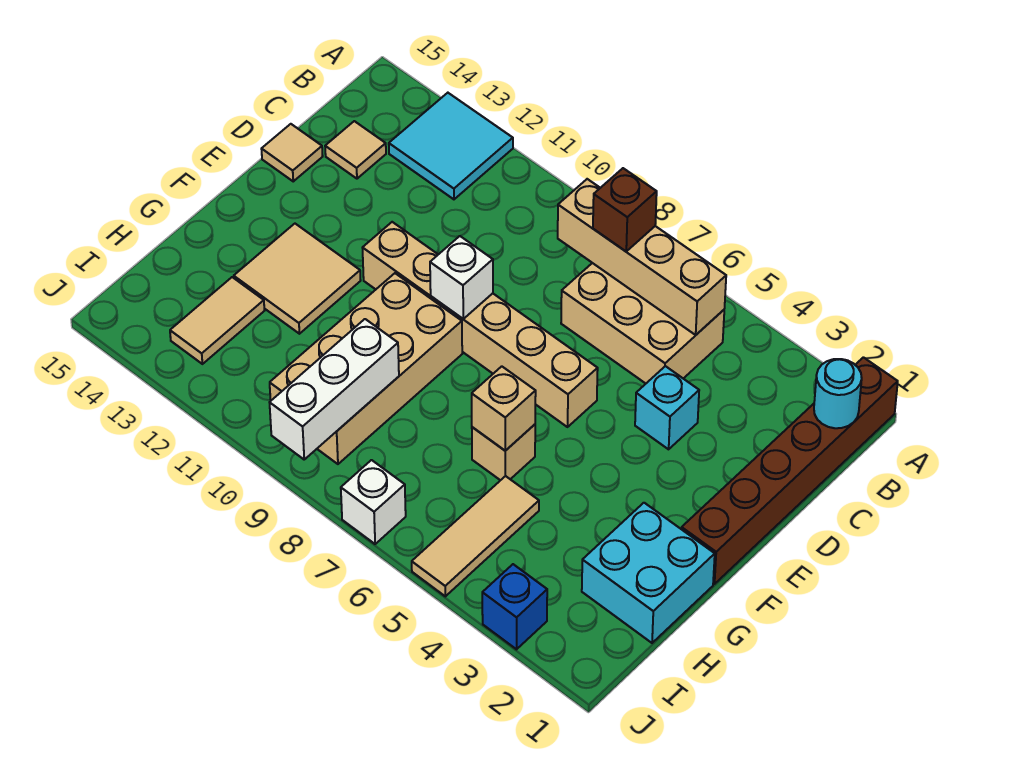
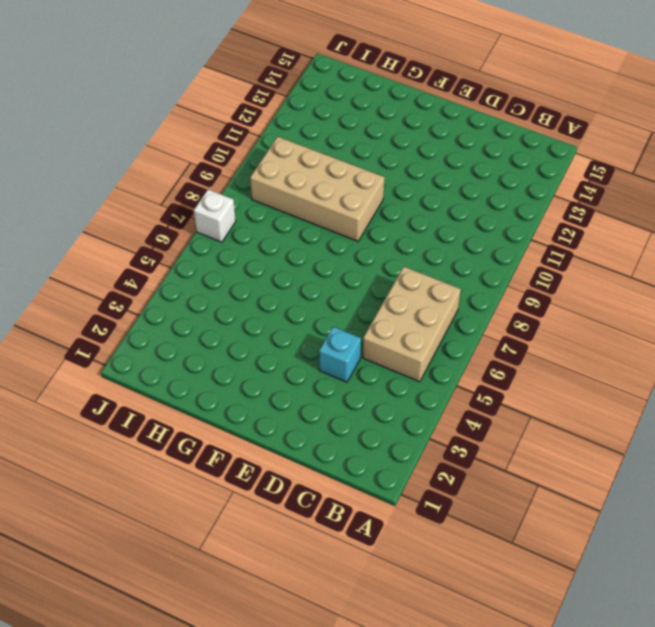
none -> brown brick A1:F1 level 1
none -> cyan tile A12:B13 level 1
none -> tan tile C14 level 1

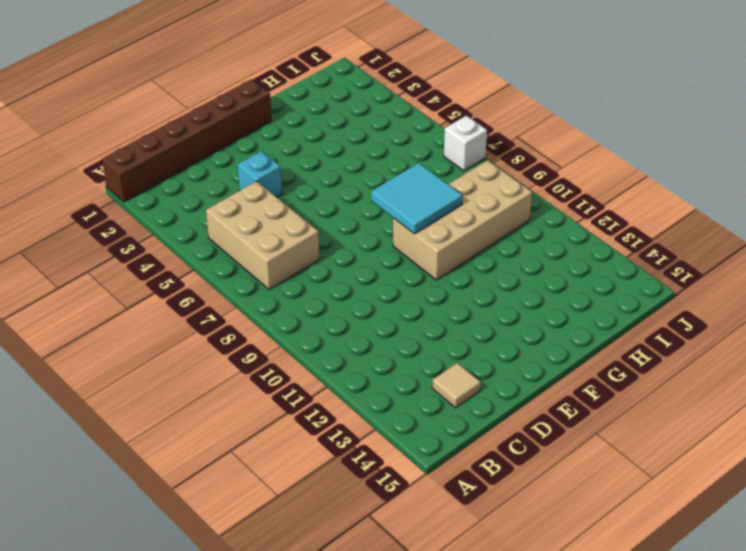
cyan tile F8:G9 level 2 -> cyan tile A12:B13 level 1
none -> tan tile D15 level 1
none -> tan brick E6:E11 level 1
none -> tan tile F12:G13 level 1

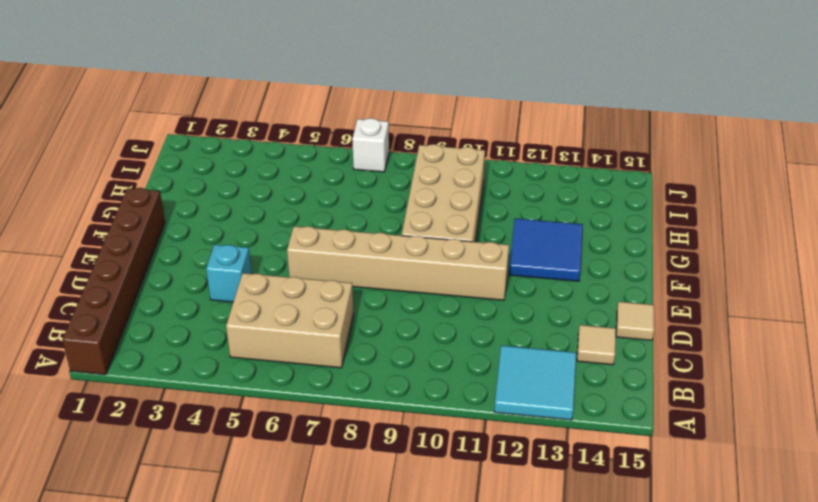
blue tile F12:G13 level 1 -> tan tile F12:G13 level 1
none -> cyan brick G1:H2 level 1
none -> tan brick G6 level 1
none -> tan tile H5:J5 level 1

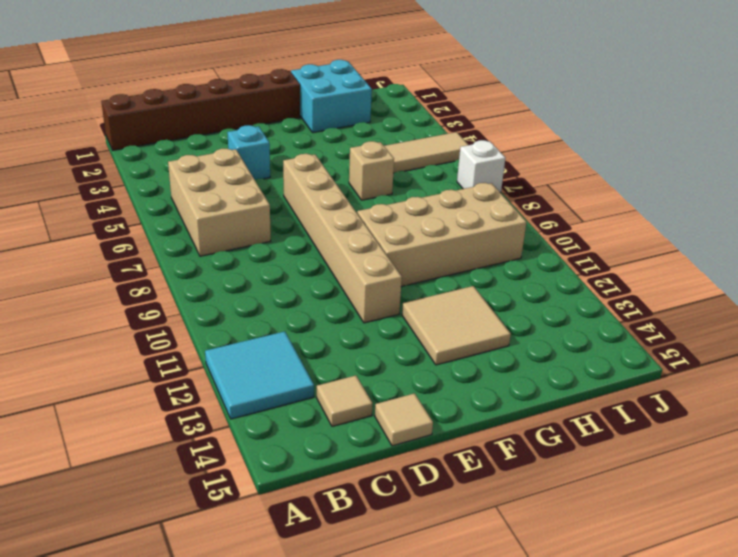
none -> tan tile H13:I13 level 1
none -> blue brick J3 level 1
none -> cyan round brick B1 level 2

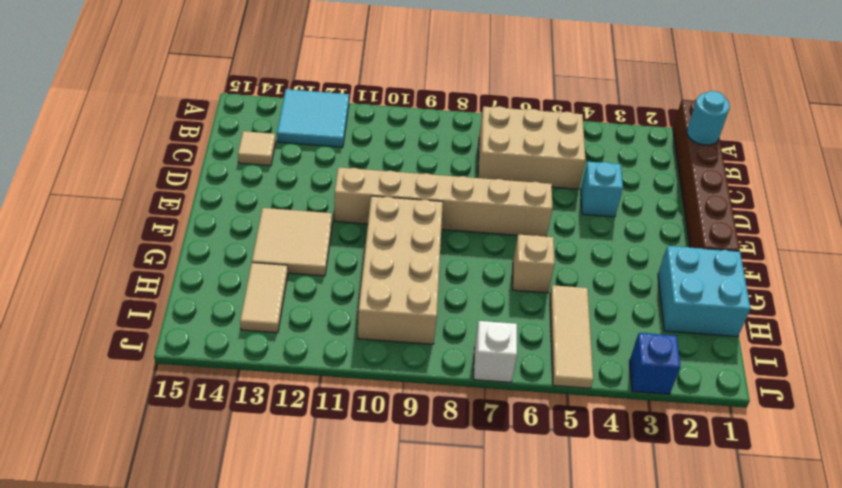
none -> tan tile D15 level 1
none -> tan brick B5:B8 level 2
none -> white brick E9 level 2

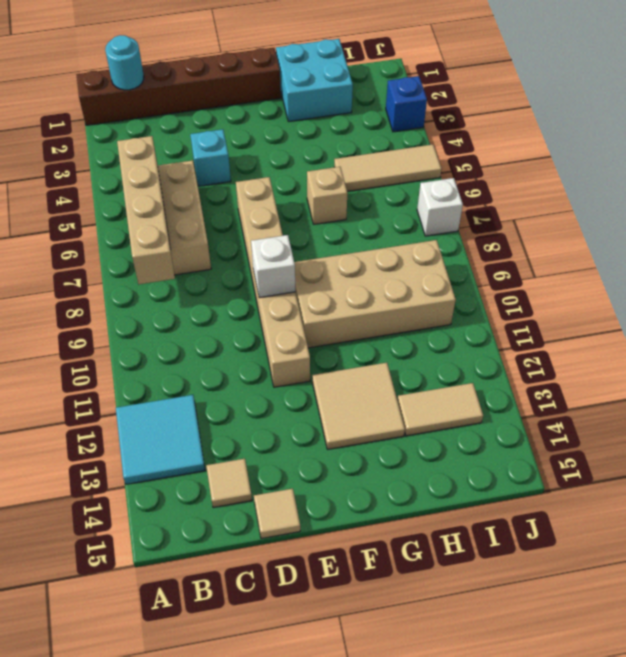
none -> tan brick G6 level 2
none -> white brick H9:J9 level 2
none -> brown brick B7 level 3

